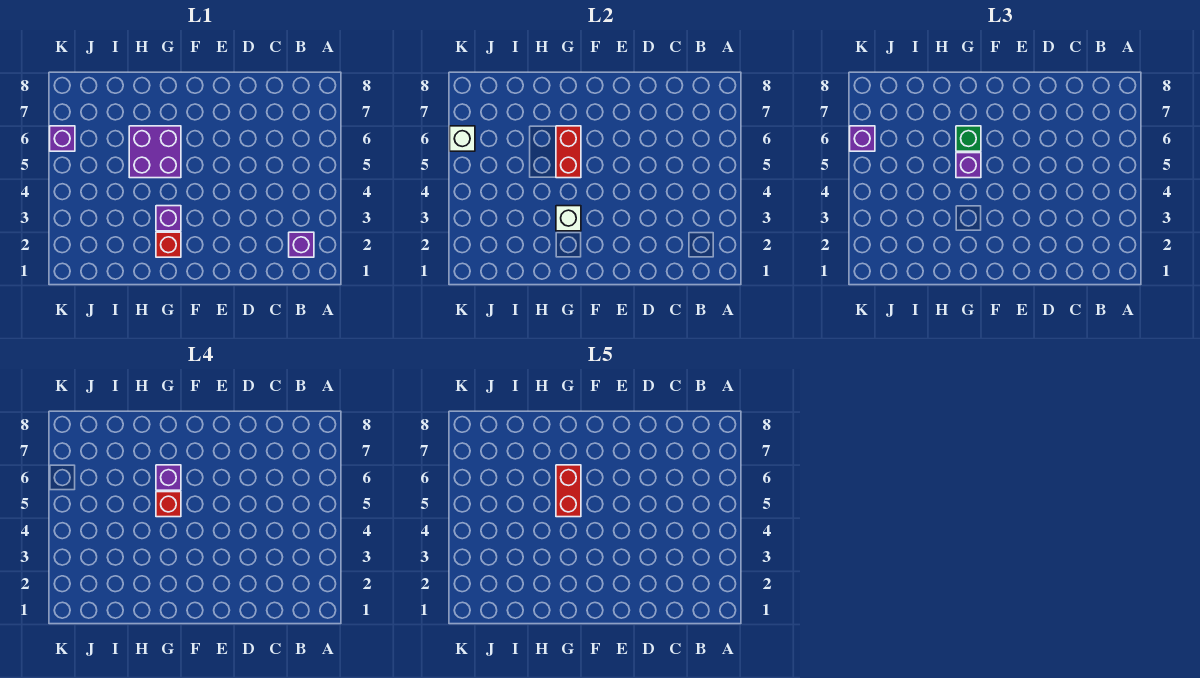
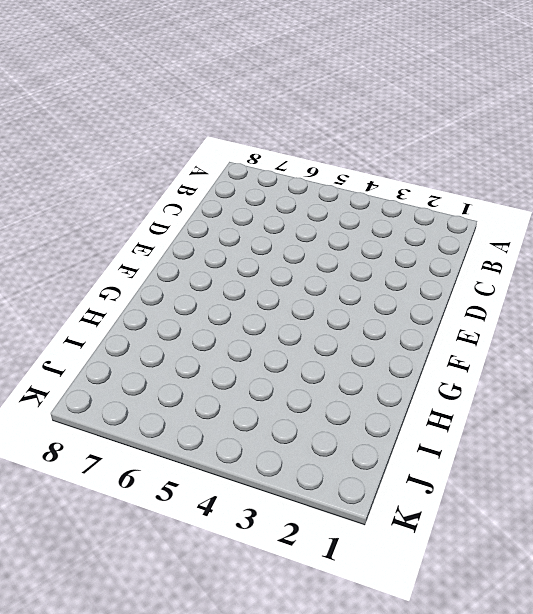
none -> purple brick B2 level 1
none -> red brick G2 level 1
none -> purple brick G3 level 1

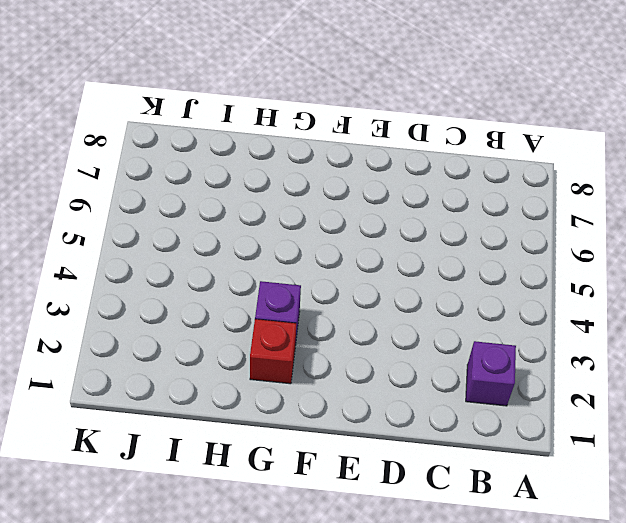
none -> purple brick G5:H6 level 1
none -> purple brick K6 level 1
none -> white brick G3 level 2

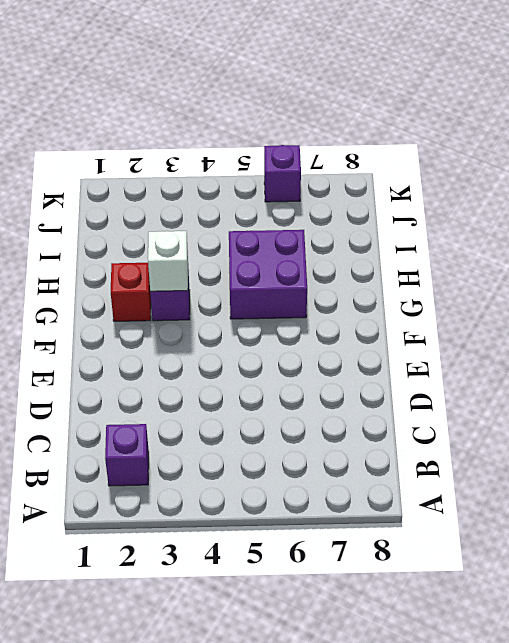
none -> red brick G5:G6 level 2
none -> white brick K6 level 2
none -> purple brick G5 level 3

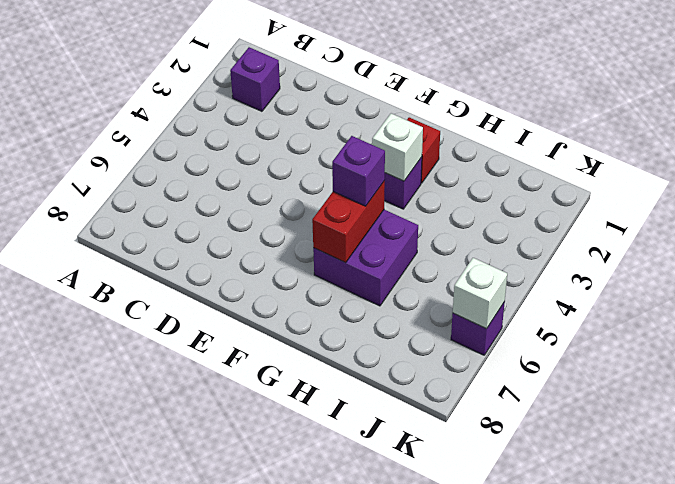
none -> green brick G6 level 3
none -> purple brick K6 level 3
none -> red brick G5 level 4

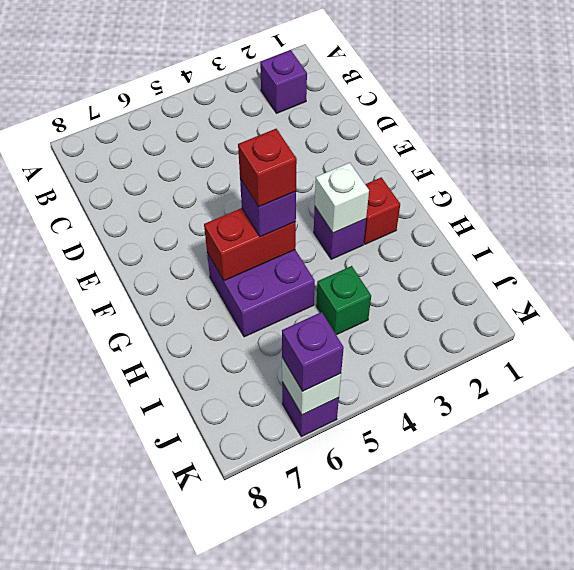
green brick I4 level 1 -> green brick G6 level 3
none -> purple brick G6 level 4
none -> red brick G5:G6 level 5

